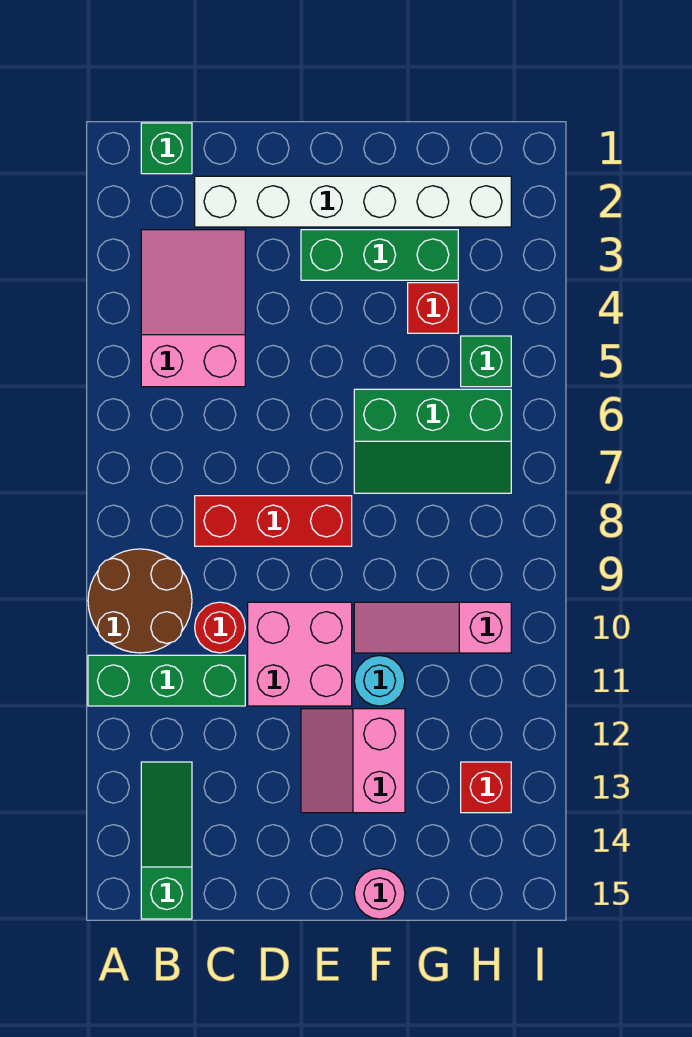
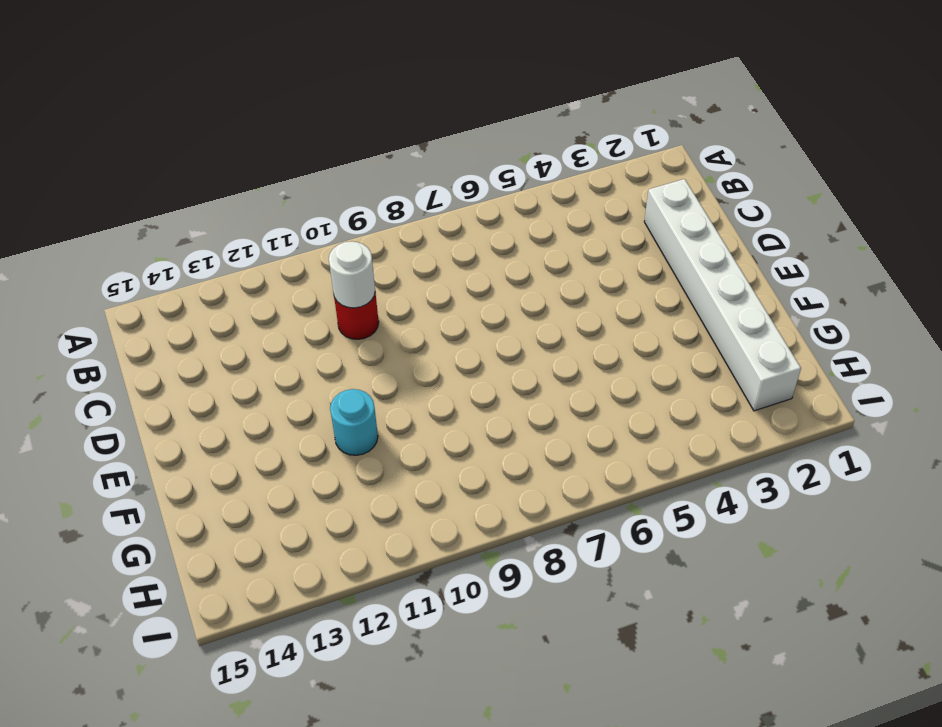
white round brick C10 level 2 -> none
none -> brown round brick A9:B10 level 1
none -> green brick A11:C11 level 1
none -> green brick B1 level 1

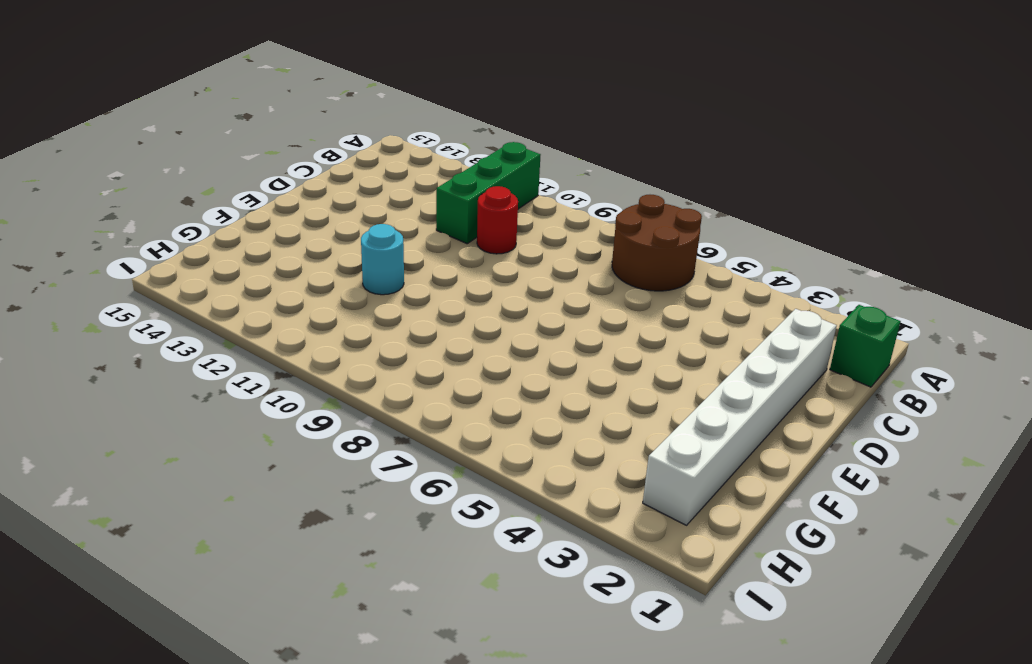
brown round brick A6:B7 level 1 -> brown round brick A9:B10 level 1
none -> pink slope B3:C5 level 1 top 5
none -> green slope B13:B15 level 1 top 15
none -> red brick C8:E8 level 1

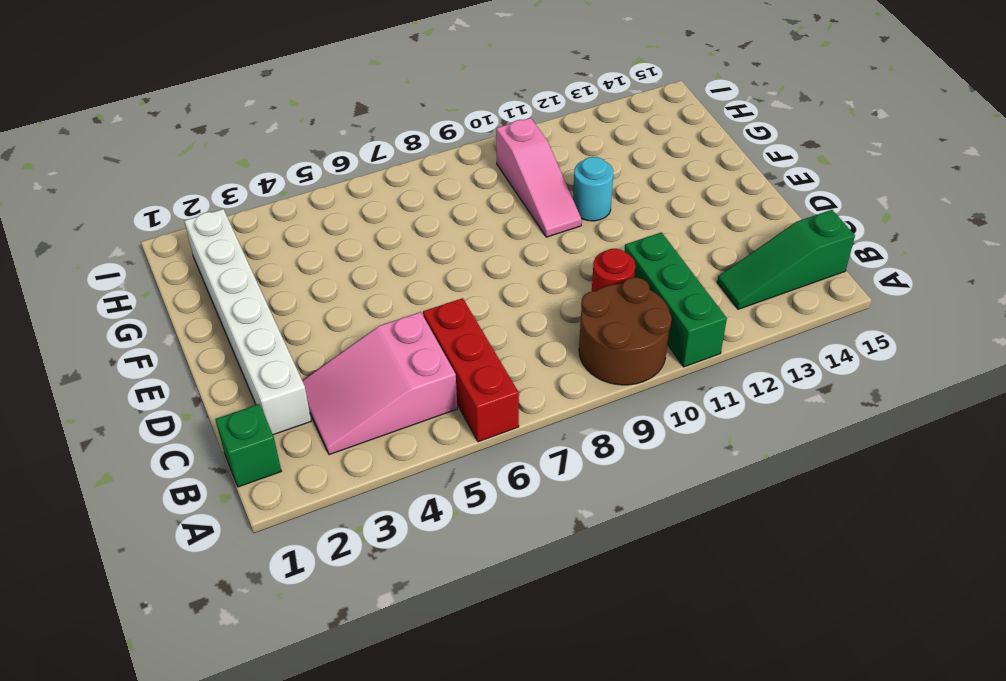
red brick A6:C6 level 1 -> red brick C8:E8 level 1
none -> pink brick D10:E11 level 1
none -> green brick E3:G3 level 1
none -> pink slope E12:F13 level 1 top F

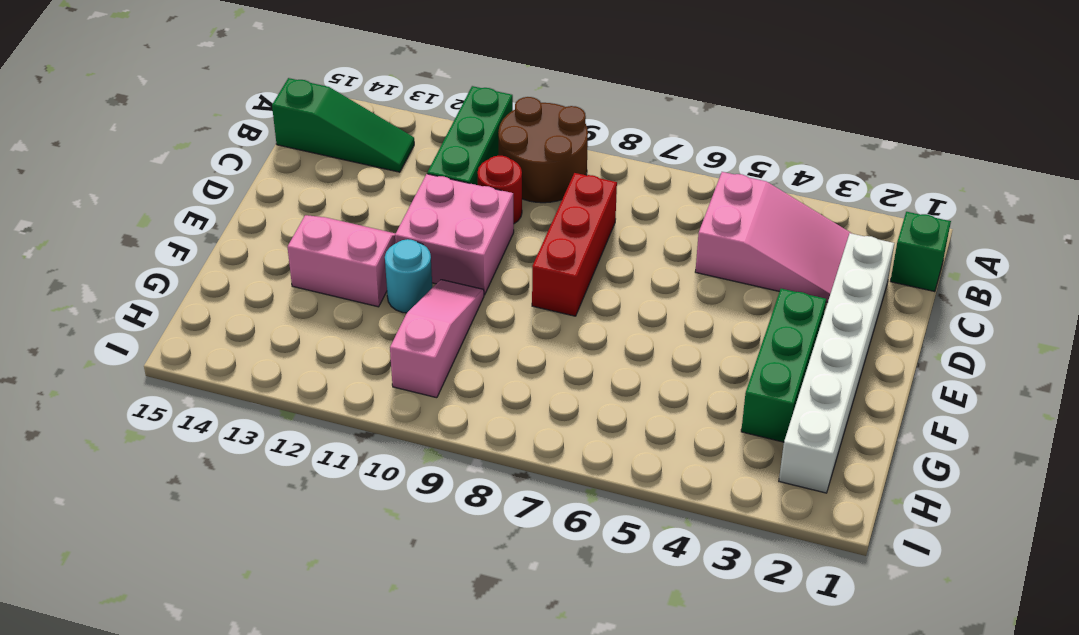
none -> green slope F6:H7 level 1 top 6
none -> pink round brick F15 level 1
none -> red brick G4 level 1

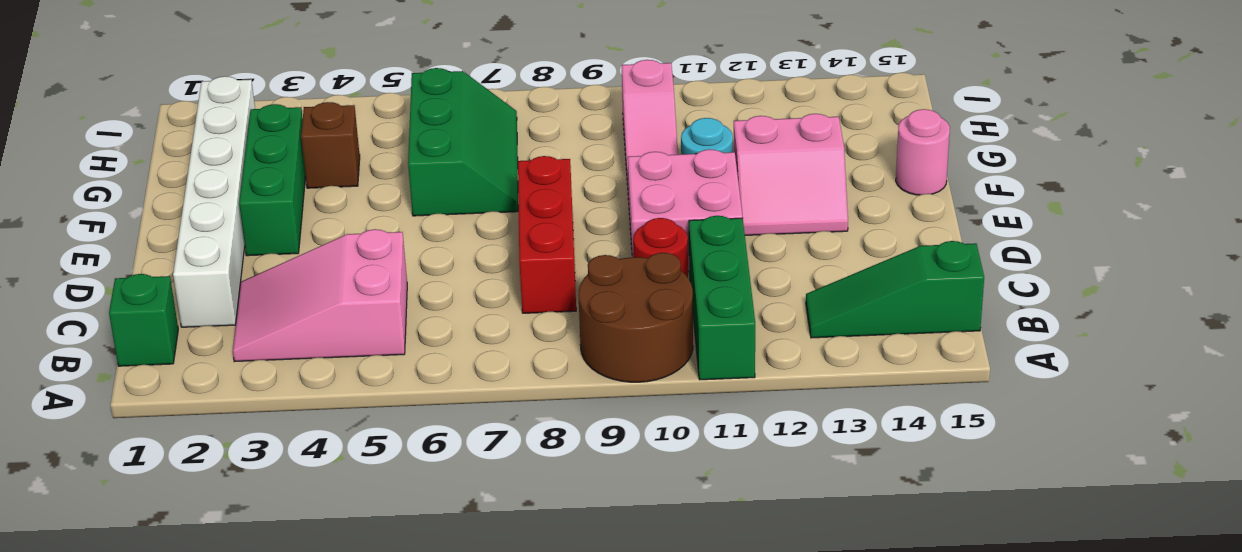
brown brick G4 level 1 -> red brick G4 level 1
none -> green brick H5 level 1
none -> red brick H13 level 1

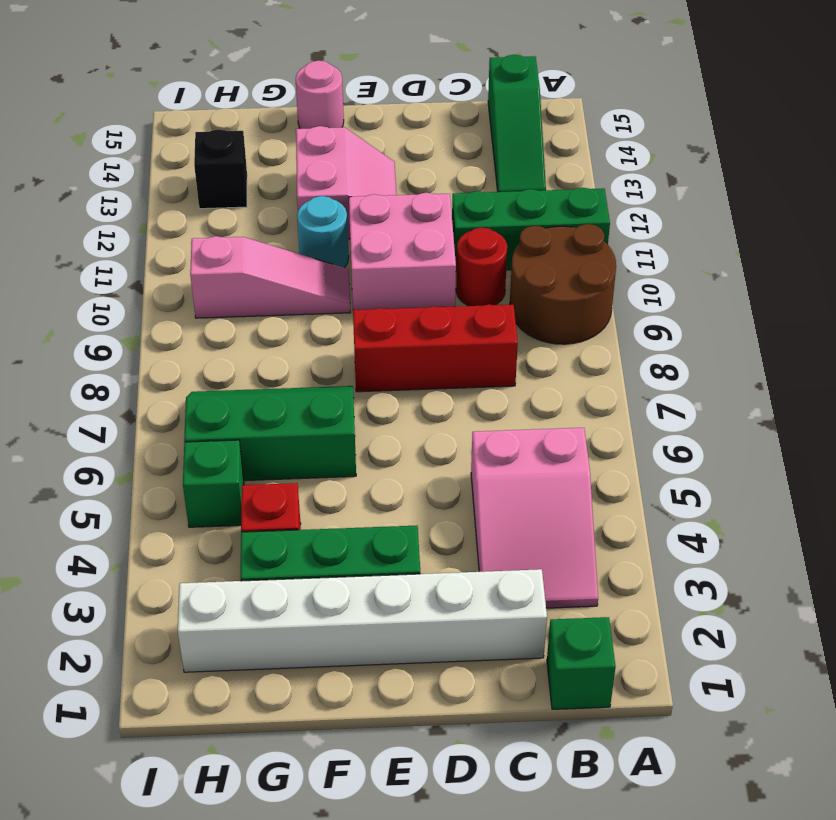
black brick H13 level 1 -> red brick H13 level 1

